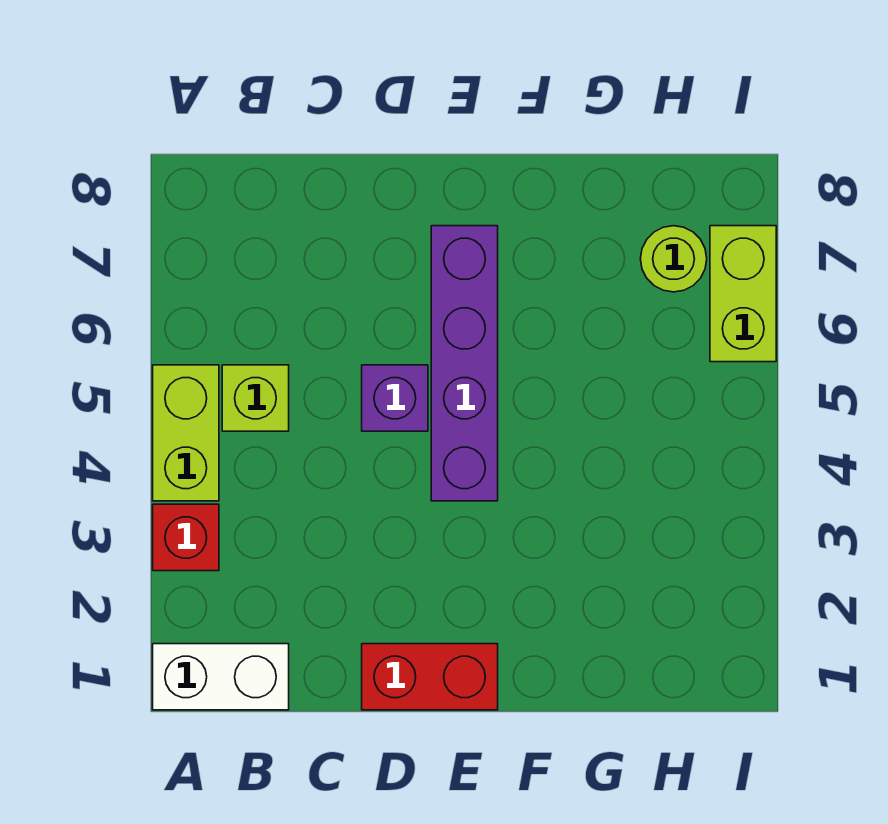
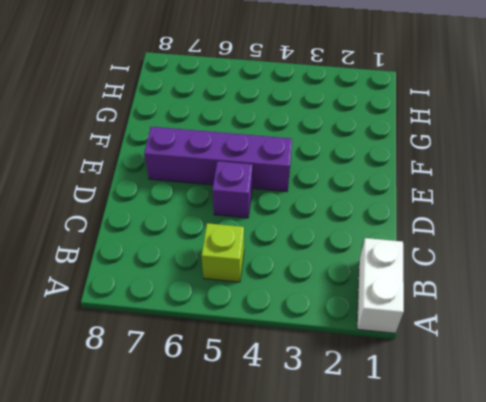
none -> red brick A3 level 1
none -> lime brick A4:A5 level 1

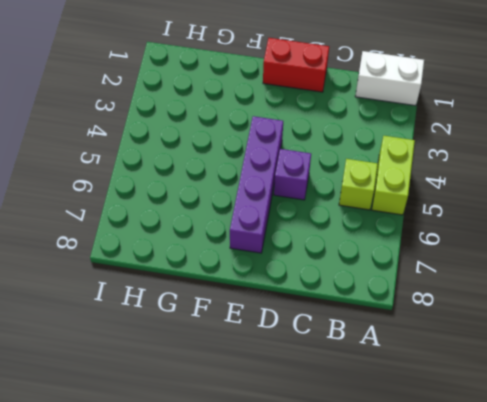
none -> red brick A3 level 1
none -> lime round brick H7 level 1

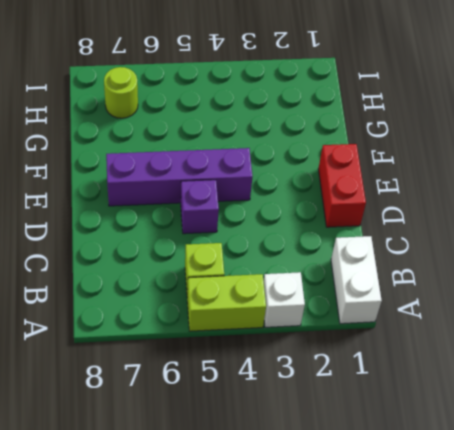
white brick A3 level 1 -> red brick A3 level 1
none -> lime brick I6:I7 level 1

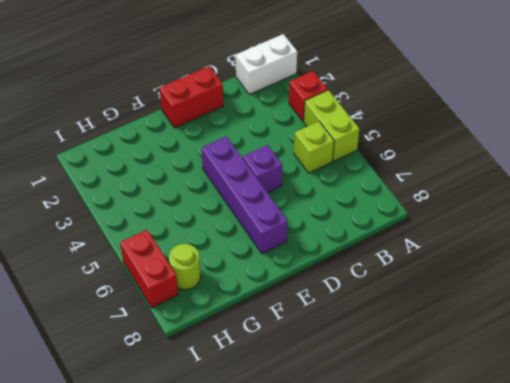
red brick I6:I7 level 1 -> lime brick I6:I7 level 1

